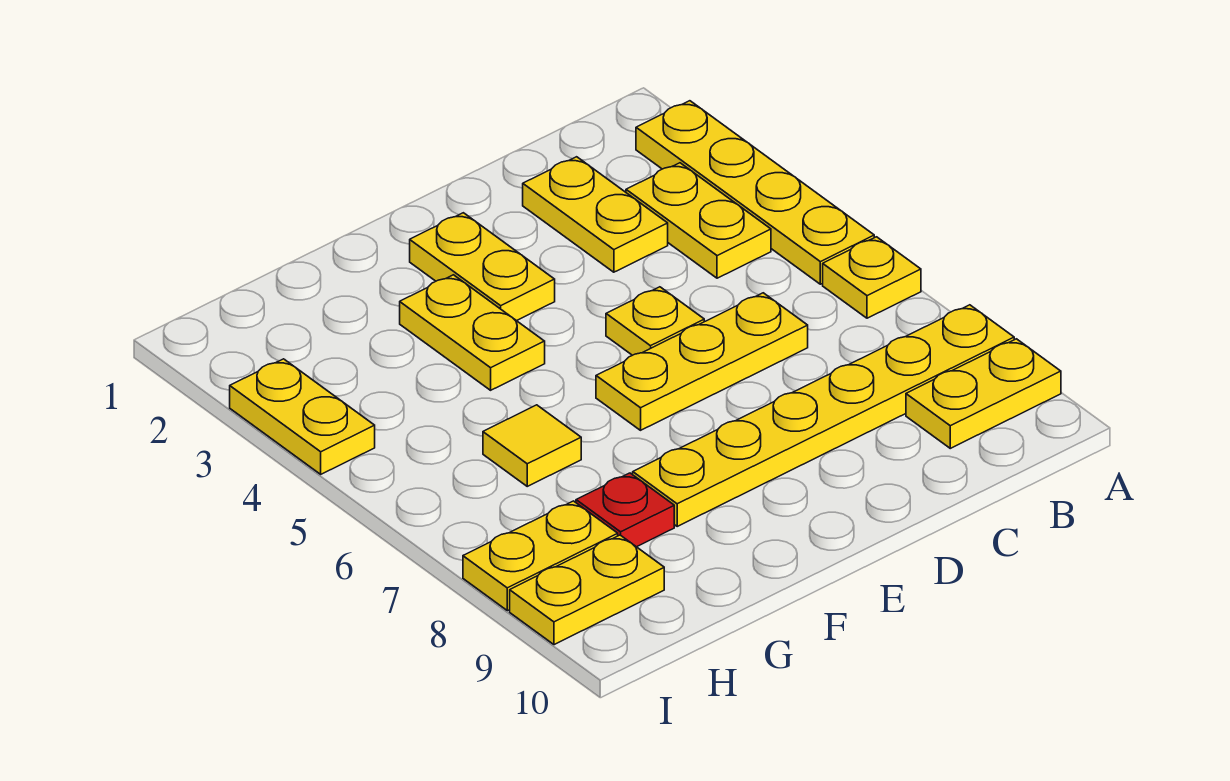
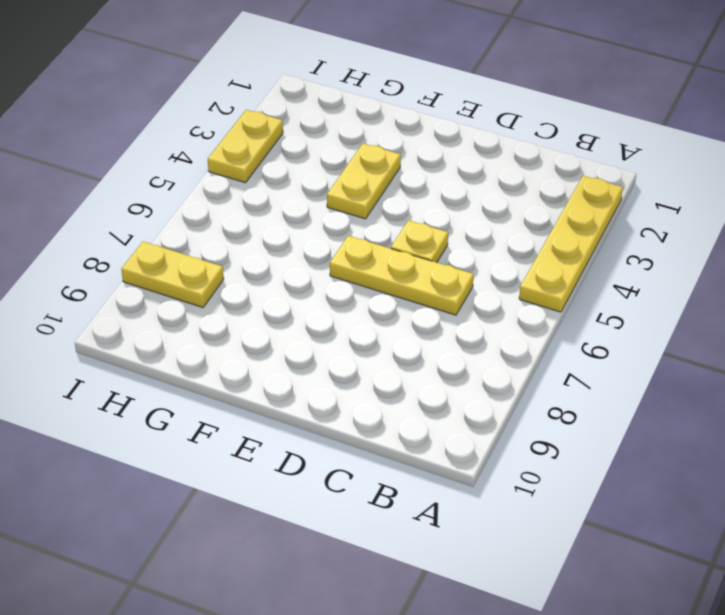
none -> yellow plate A6 level 1
none -> yellow plate A8:F8 level 1
none -> yellow plate A9:B9 level 1

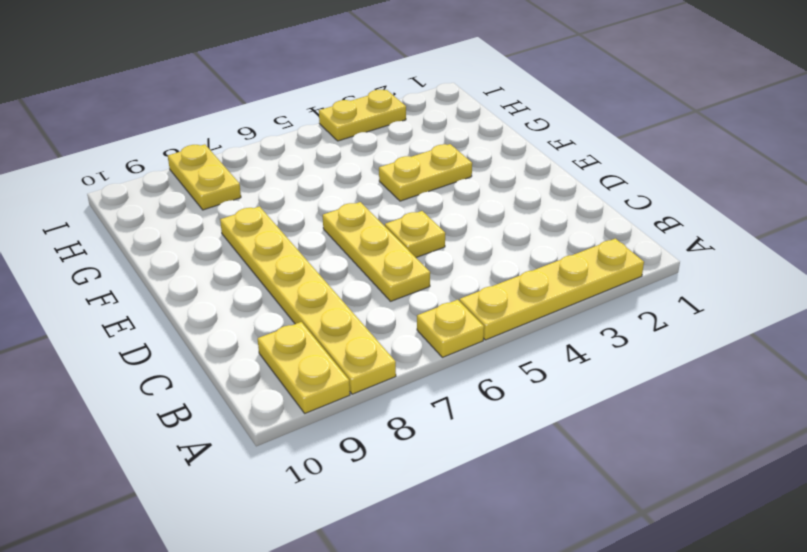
none -> yellow plate B3:B4 level 1
none -> yellow plate C2:C3 level 1
none -> yellow plate E2:E3 level 1

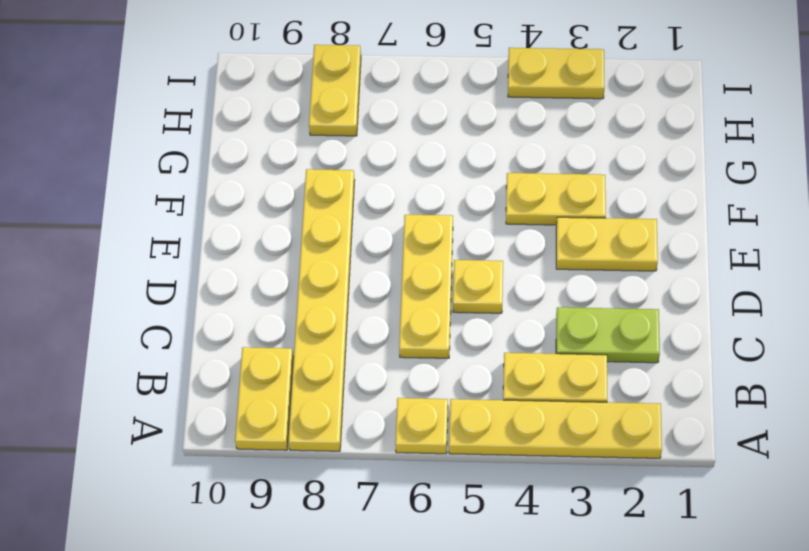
lime plate C2:C3 level 1 -> yellow plate C2:C3 level 1
none -> yellow tile G6 level 1
none -> red plate G8 level 1
none -> yellow plate H9:I9 level 1

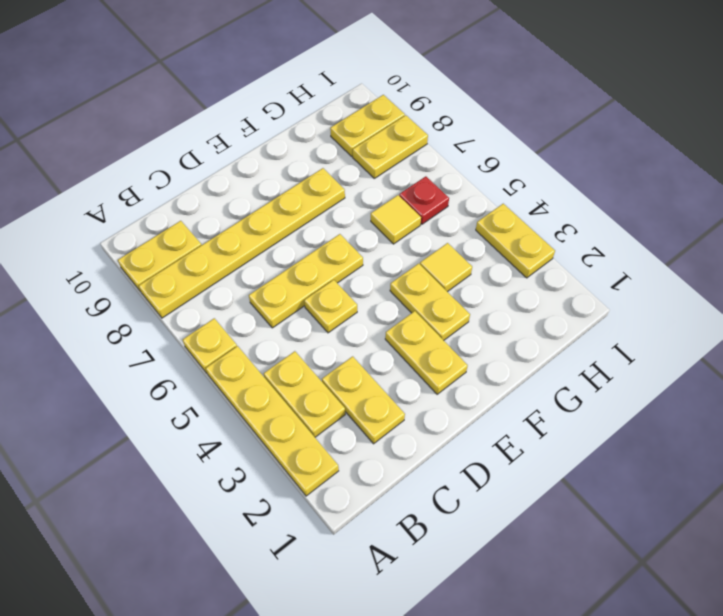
yellow tile G4 level 1 -> none
red plate H6 level 1 -> red plate G8 level 1

